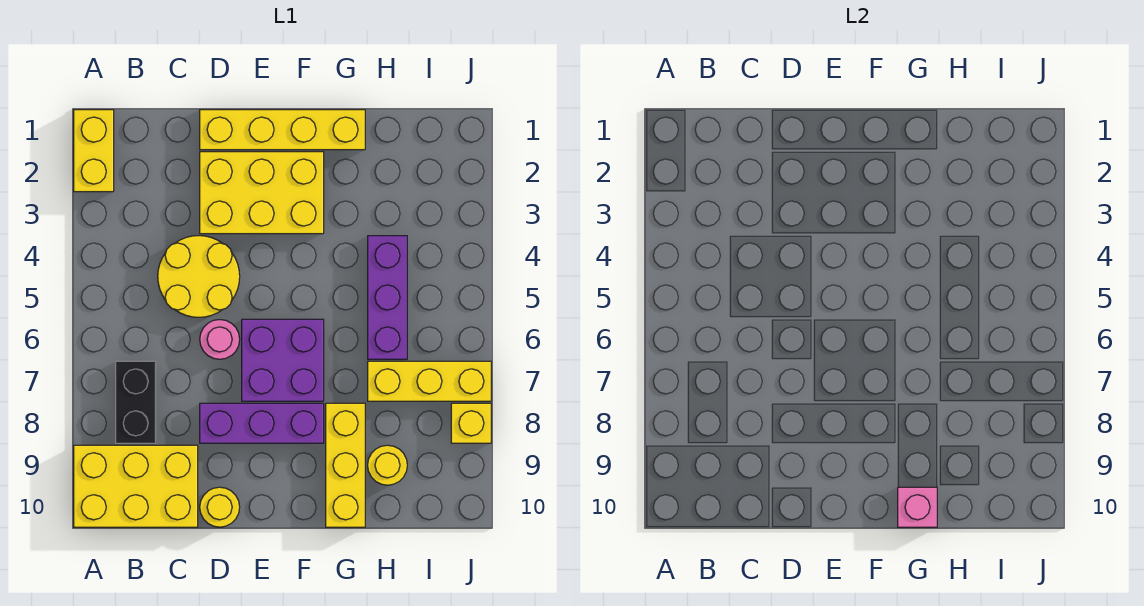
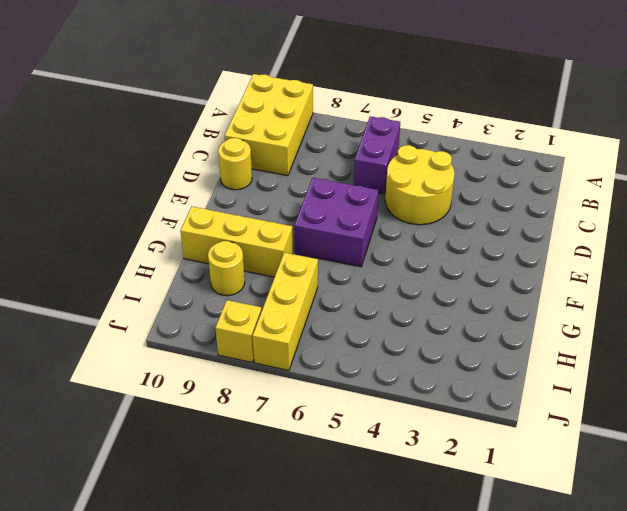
purple brick B6:C6 level 1 -> none
none -> yellow brick A1:A2 level 1
none -> black brick B7:B8 level 1
none -> yellow brick D1:G1 level 1

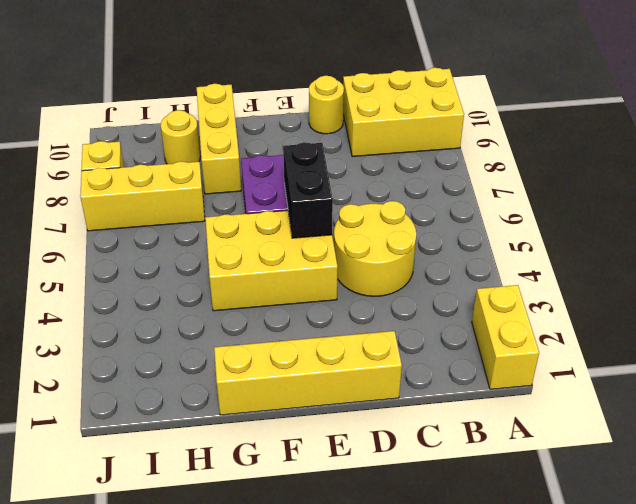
yellow brick E4:G5 level 1 -> yellow brick D2:F3 level 1
black brick E5:E6 level 2 -> black brick B7:B8 level 1
none -> pink round brick D6 level 1
none -> purple brick D8:F8 level 1
none -> purple brick H4:H6 level 1

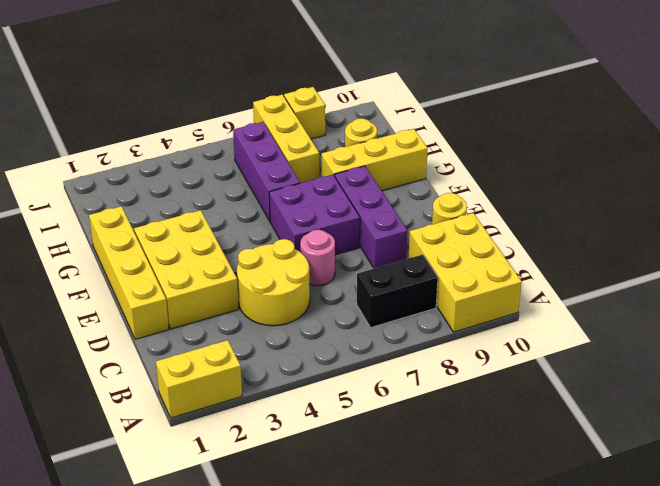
purple brick G6:I6 level 1 -> purple brick H4:H6 level 1
none -> pink brick G10 level 2

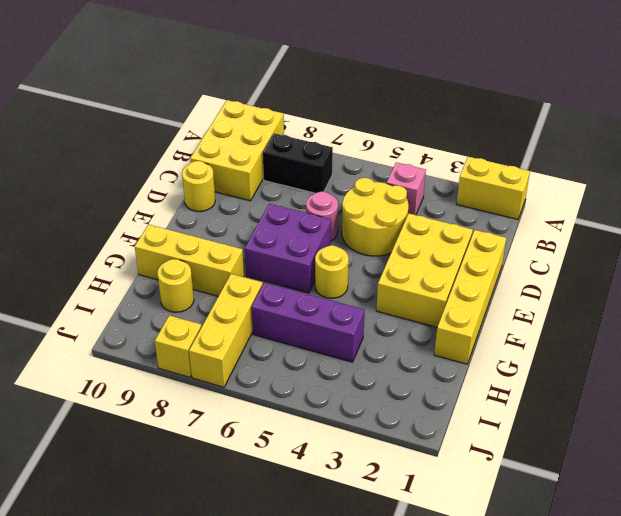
pink brick B4 level 1 -> pink brick G10 level 2
yellow round brick F5 level 1 -> none
none -> purple brick D8:F8 level 1

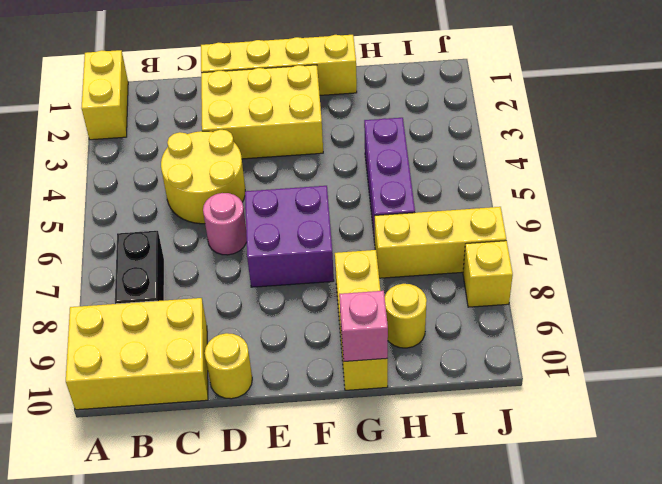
none -> purple brick D8:F8 level 1

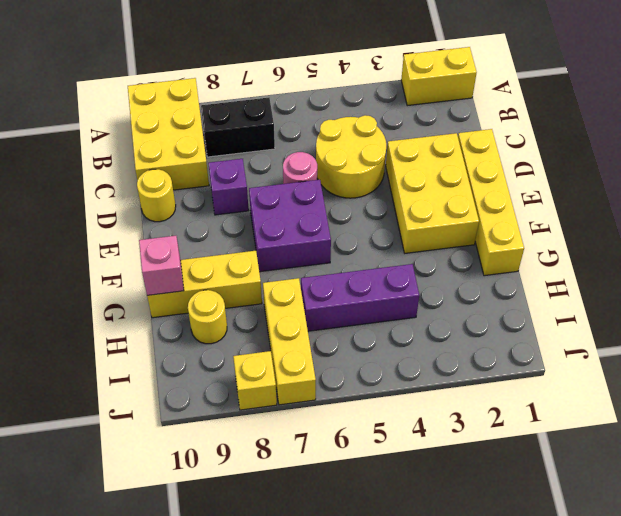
purple brick D8 level 1 -> purple brick D8:F8 level 1

